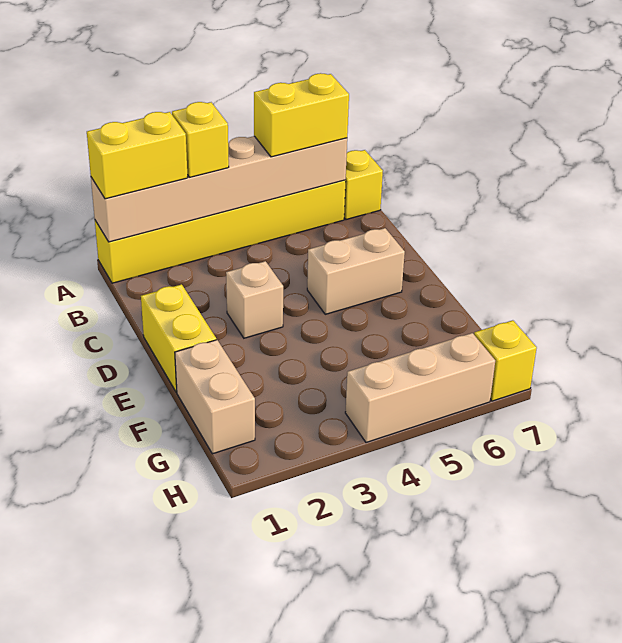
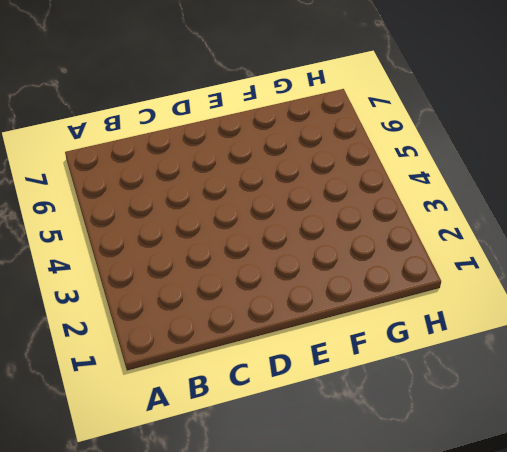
none -> yellow brick A1:A6 level 1
none -> yellow brick A7 level 1
none -> yellow brick D1:E1 level 1

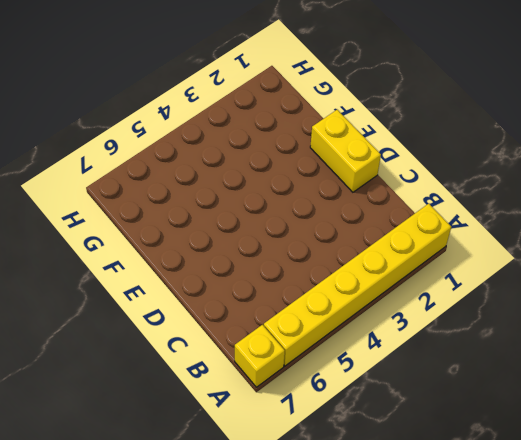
none -> tan brick D3 level 1
none -> tan brick D5:D6 level 1
none -> tan brick F1:G1 level 1

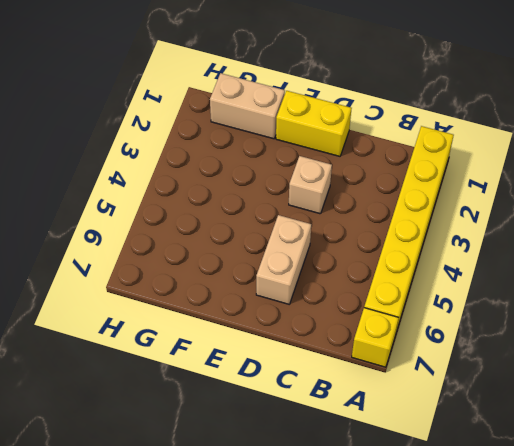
none -> tan brick H4:H6 level 1
none -> yellow brick H7 level 1
none -> tan brick A1:A6 level 2

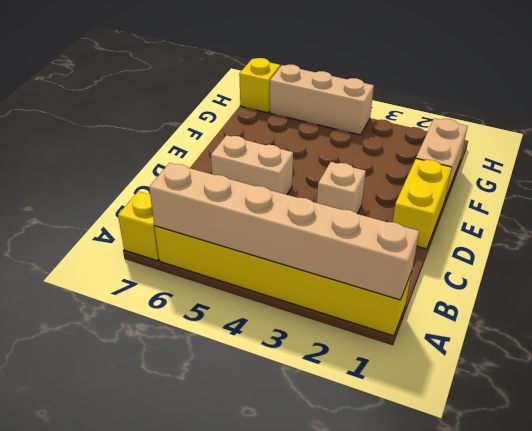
none -> yellow brick A1:A2 level 3
none -> yellow brick A3 level 3
none -> yellow brick A5:A6 level 3

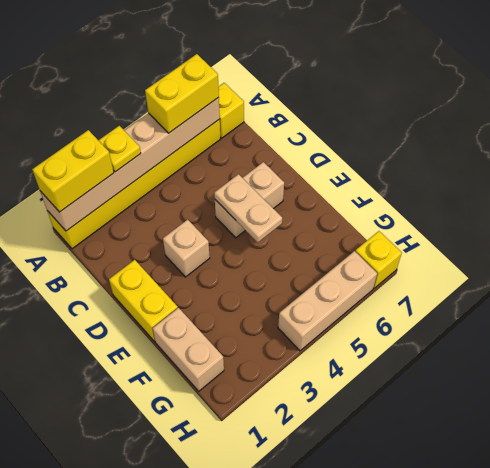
yellow plate A3 level 3 -> yellow brick A3 level 3
tan plate D5:E5 level 2 -> none

